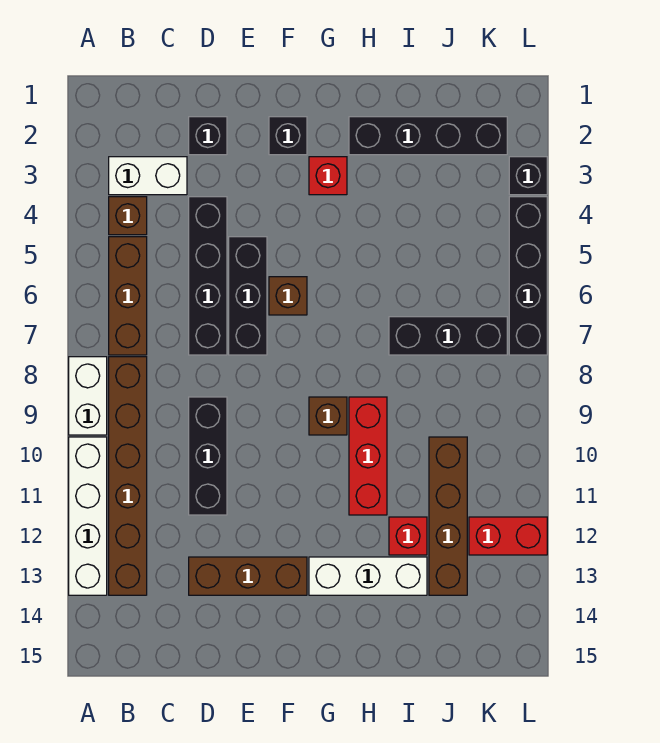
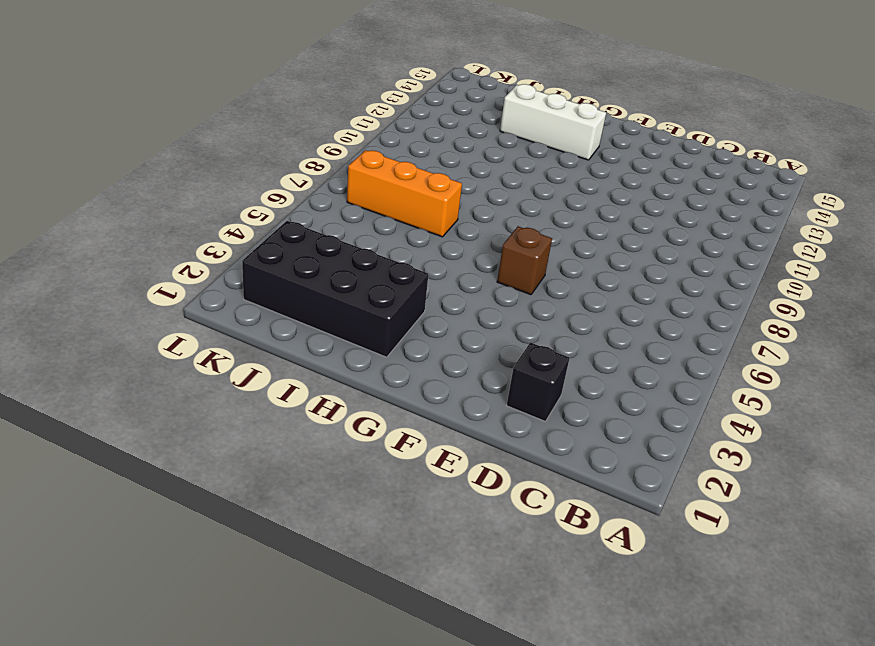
black brick H2:K3 level 1 -> black brick H2:K2 level 1
orange brick I7:K7 level 1 -> black brick I7:K7 level 1
none -> white brick A8:A9 level 1
none -> white brick A10:A13 level 1
none -> white brick B3:C3 level 1

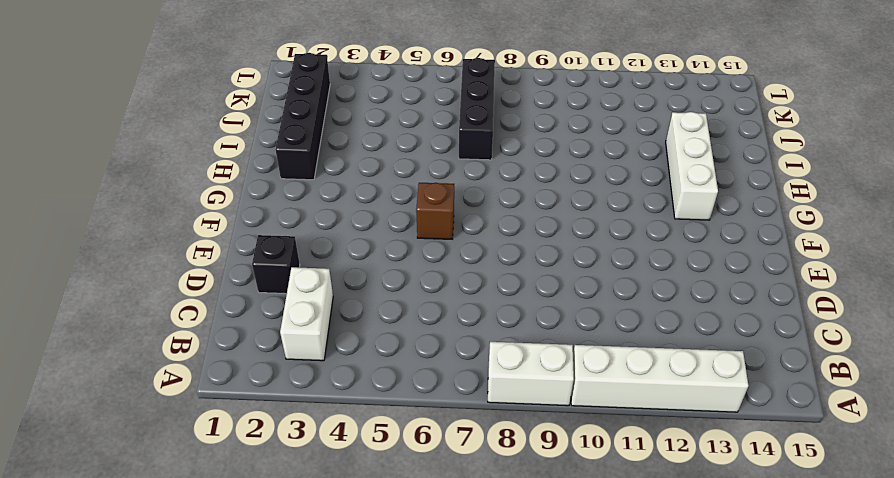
none -> brown brick B4 level 1
none -> brown brick B5:B7 level 1
none -> brown brick B8:B13 level 1

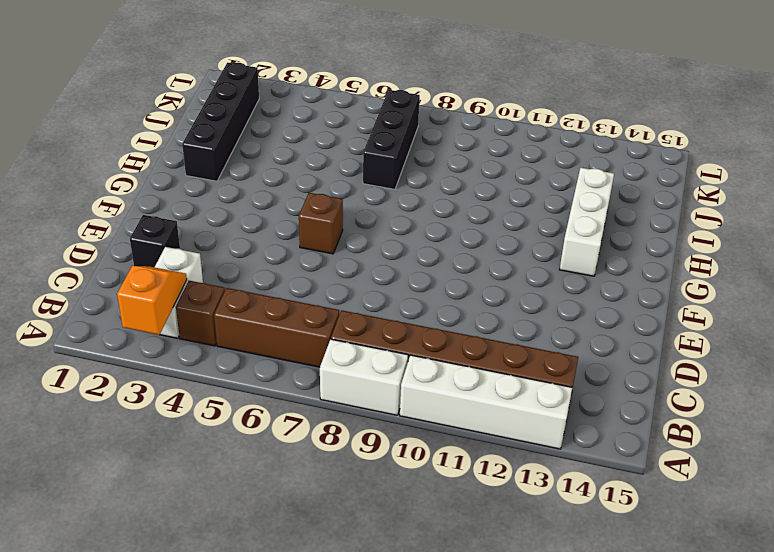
orange slope A3:B3 level 2 top A -> none
none -> black brick D4:D7 level 1
none -> black brick D9:D11 level 1
none -> brown brick D13:F13 level 1

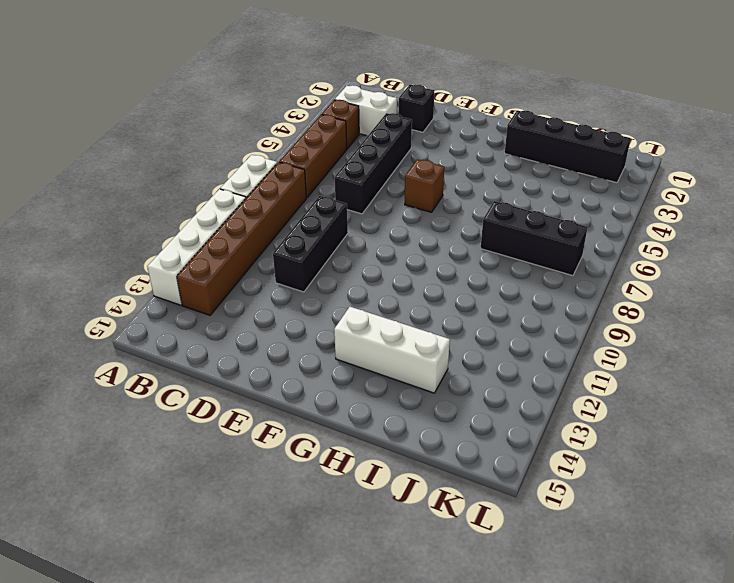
none -> brown brick D13:F13 level 1
none -> black brick E5:E7 level 1
none -> black brick F2 level 1

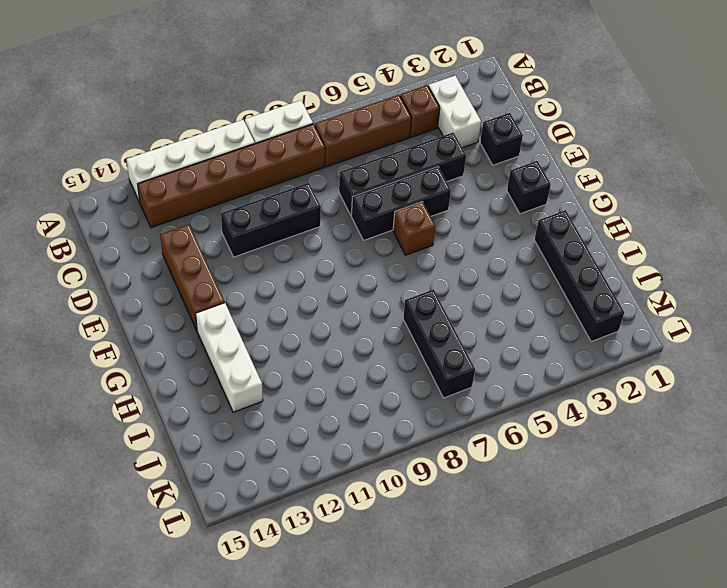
none -> red brick G3 level 1
none -> brown brick G9 level 1
none -> red brick H9:H11 level 1

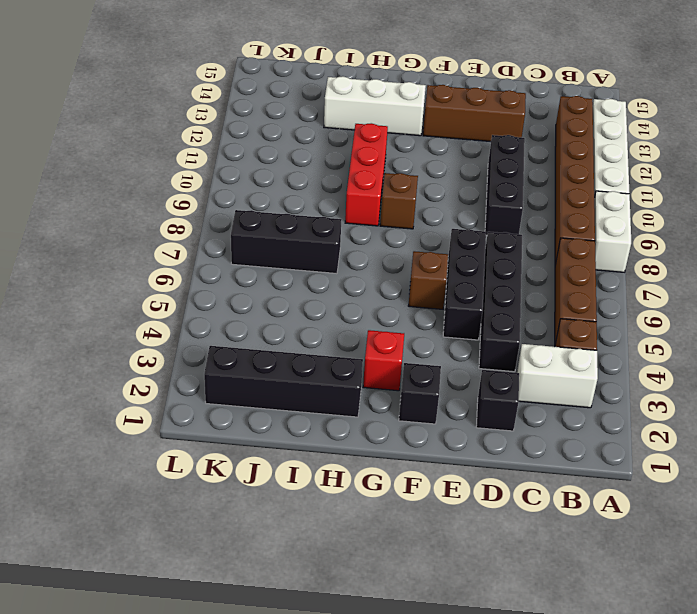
none -> red brick I12 level 1
none -> brown brick J10:J13 level 1
none -> red brick K12:L12 level 1

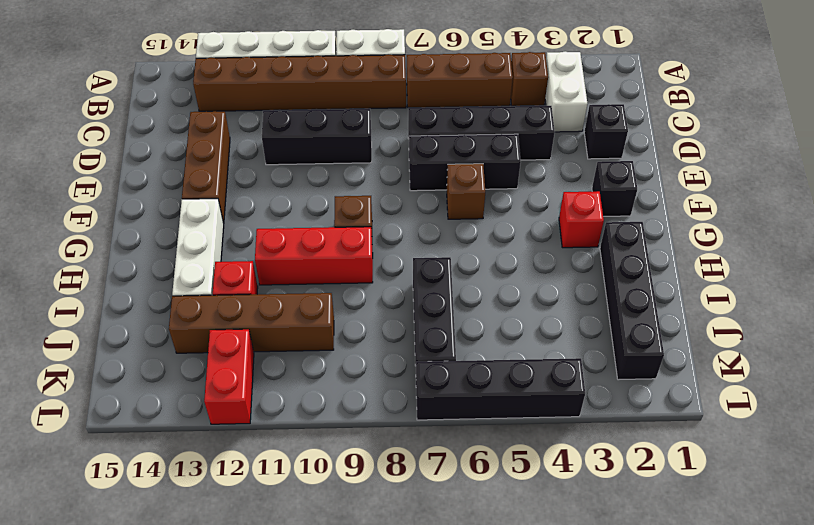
none -> black brick L3 level 1

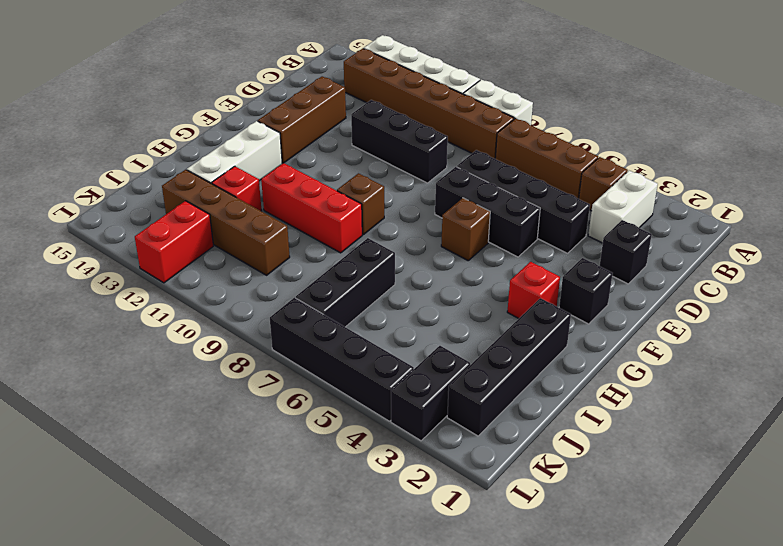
black brick K3:L3 level 1 -> black brick L3 level 1

